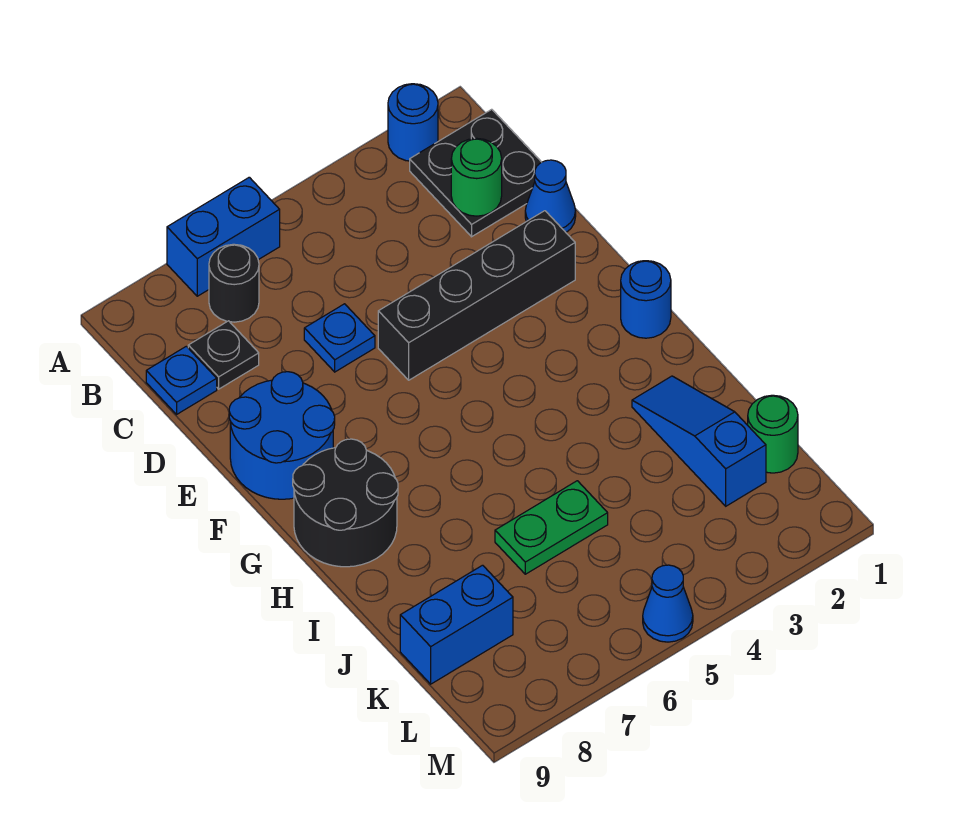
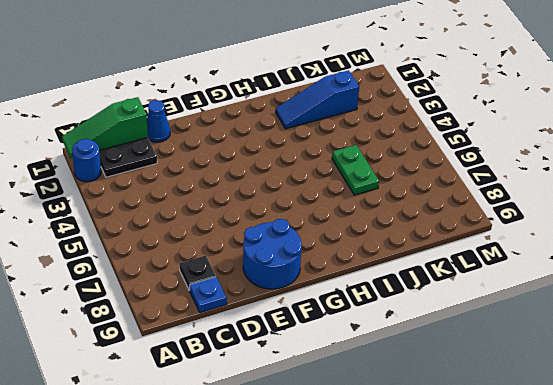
green slope A1:C1 level 2 top C -> none
none -> blue brick A6:A7 level 1
none -> black round brick B7 level 1
none -> blue plate D6 level 1

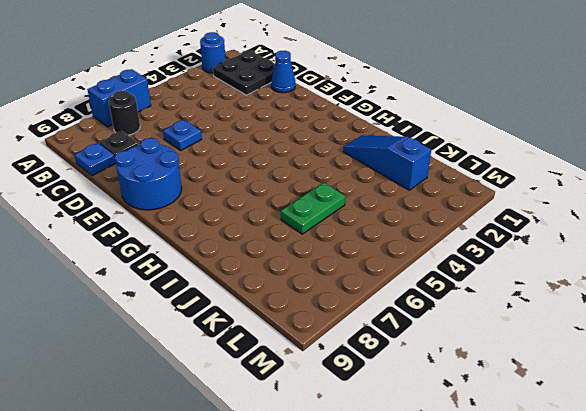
none -> black brick E2:E5 level 1
none -> blue round brick G1 level 1
none -> black round brick G8:H9 level 1

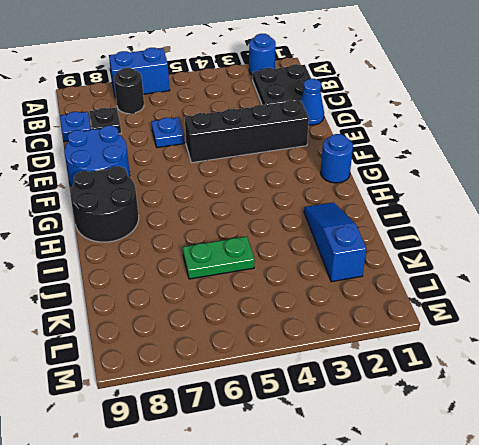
none -> green round brick K1 level 1
none -> blue brick K8:K9 level 1
none -> blue cone M5 level 1

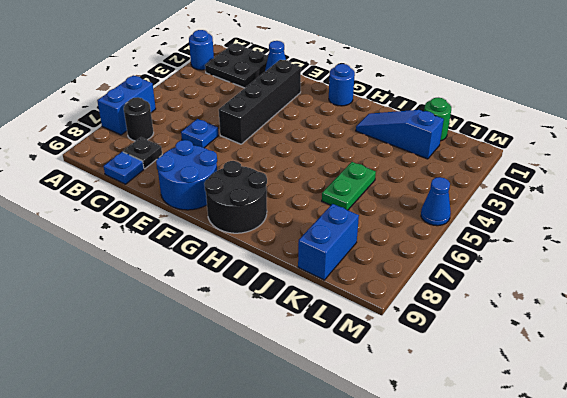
none -> green round brick C2 level 2

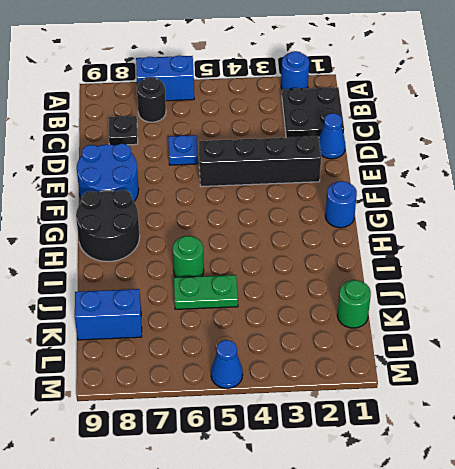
green round brick I6 level 1 -> green round brick C2 level 2
none -> blue plate C9 level 1
none -> blue slope I2:K2 level 1 top K

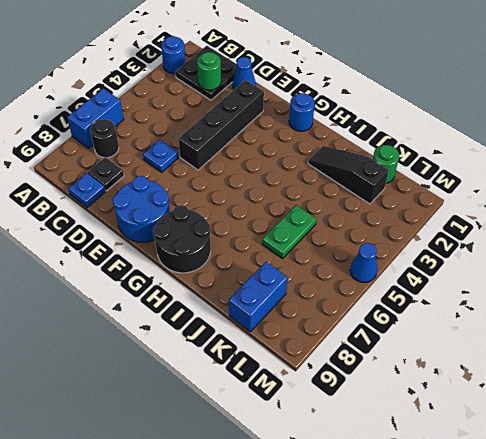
black slope I2:K2 level 1 top K -> blue slope I2:K2 level 1 top K

